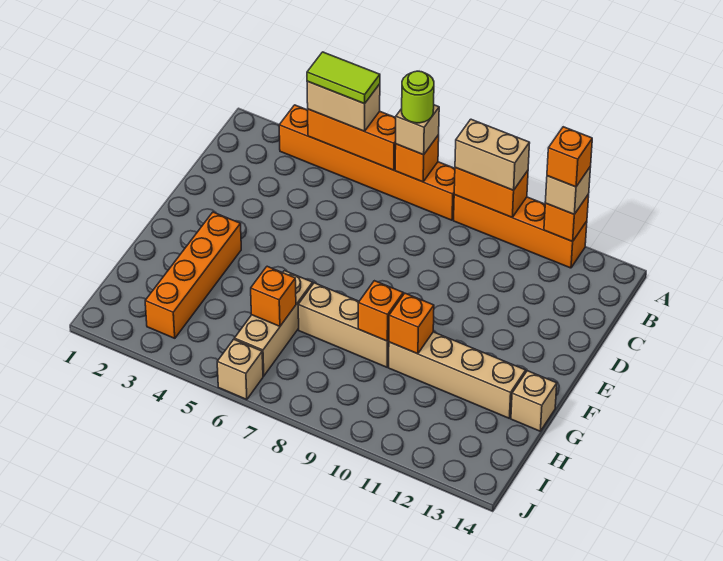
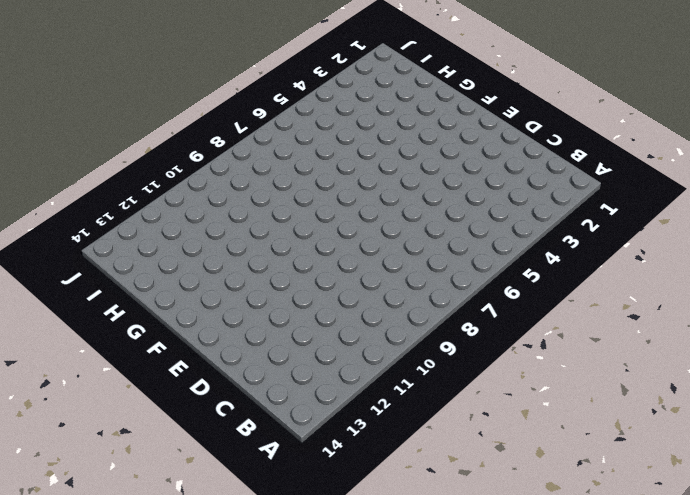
none -> orange brick A3:A8 level 1
none -> orange brick A9:A12 level 1
none -> orange brick F3:I3 level 1

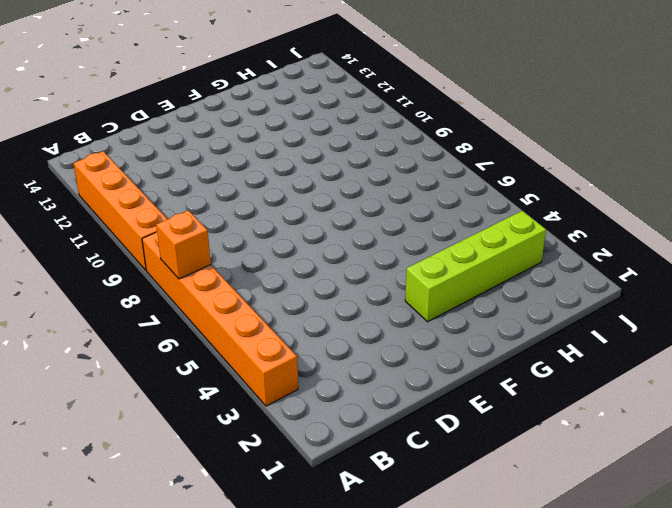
lime brick F3:I3 level 1 -> orange brick F3:I3 level 1
none -> tan brick G6:I6 level 1
none -> tan brick G7:G9 level 1
none -> tan brick G10:G13 level 1

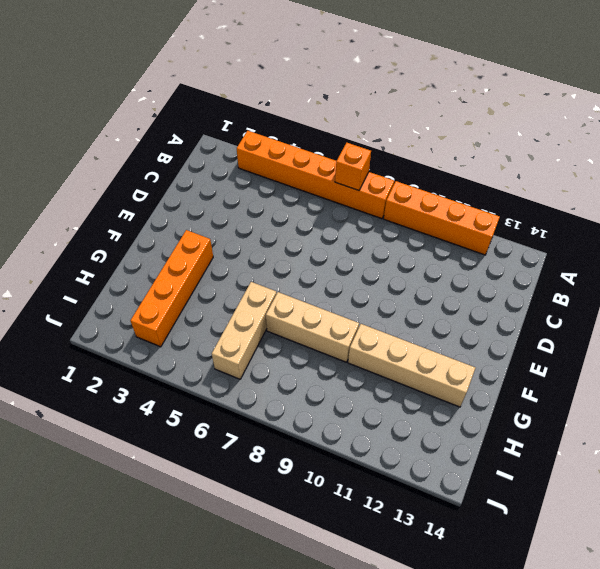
none -> tan brick G14 level 1
none -> tan brick J6 level 1
none -> orange brick A4:A6 level 2

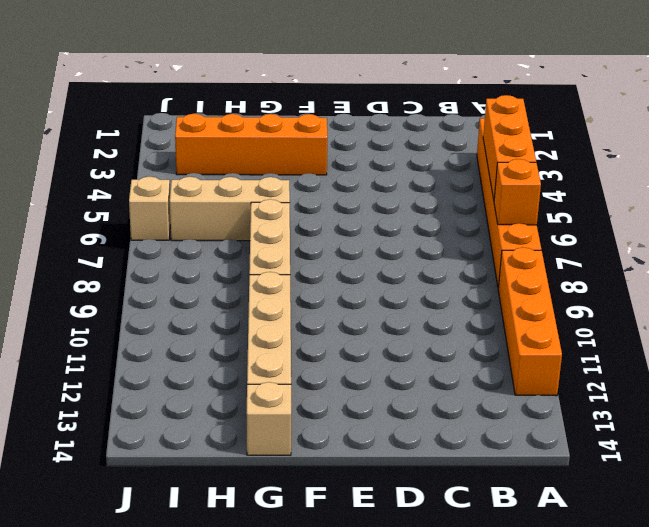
none -> orange brick A9:A10 level 2
none -> orange brick A12 level 2
none -> orange brick G9 level 2

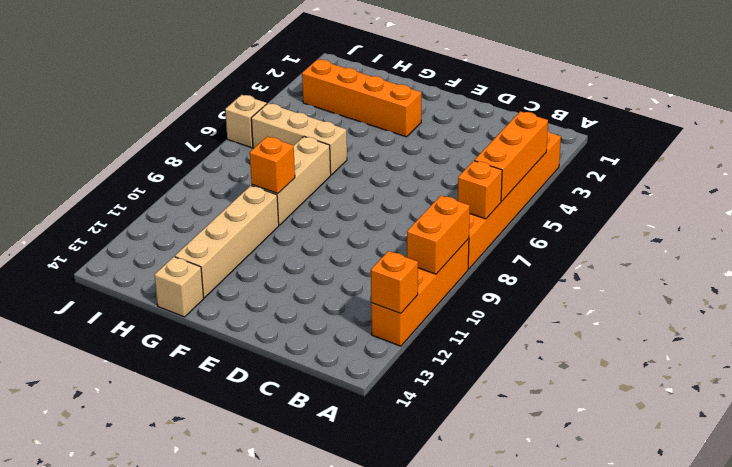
none -> orange brick G10 level 2
none -> orange brick H6 level 2
none -> tan brick A4:A5 level 3

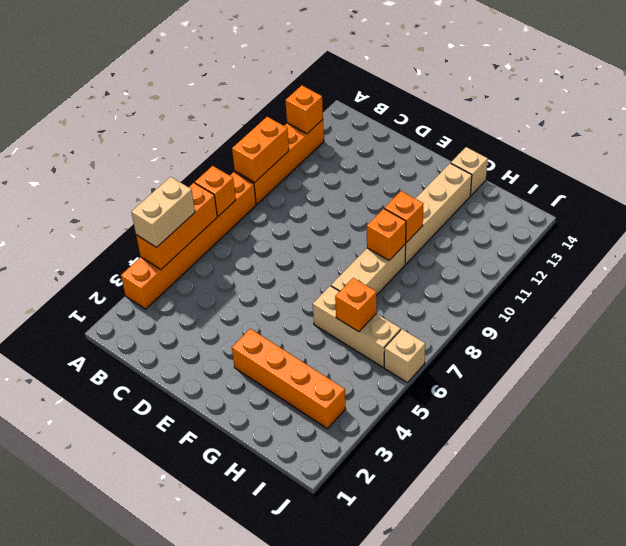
none -> tan brick A7 level 3
none -> tan brick A9:A10 level 3
none -> tan brick A12 level 3

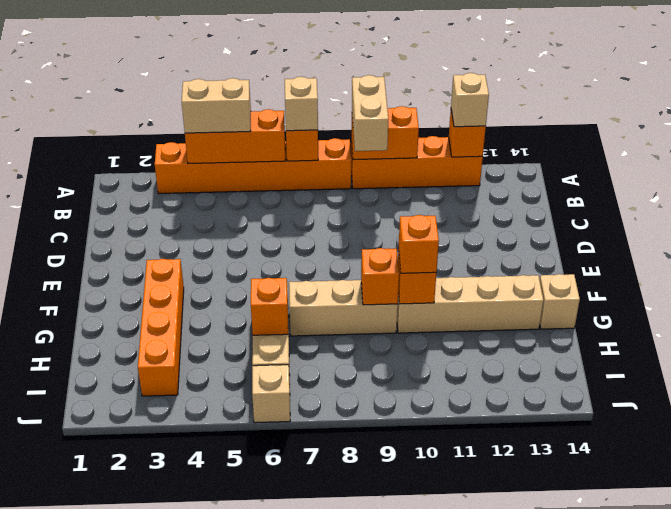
tan brick A9:B9 level 3 -> tan brick A9:A10 level 3
orange brick G10 level 3 -> orange brick A12 level 4
none -> lime tile A4:A5 level 4
none -> lime round brick A7 level 4

